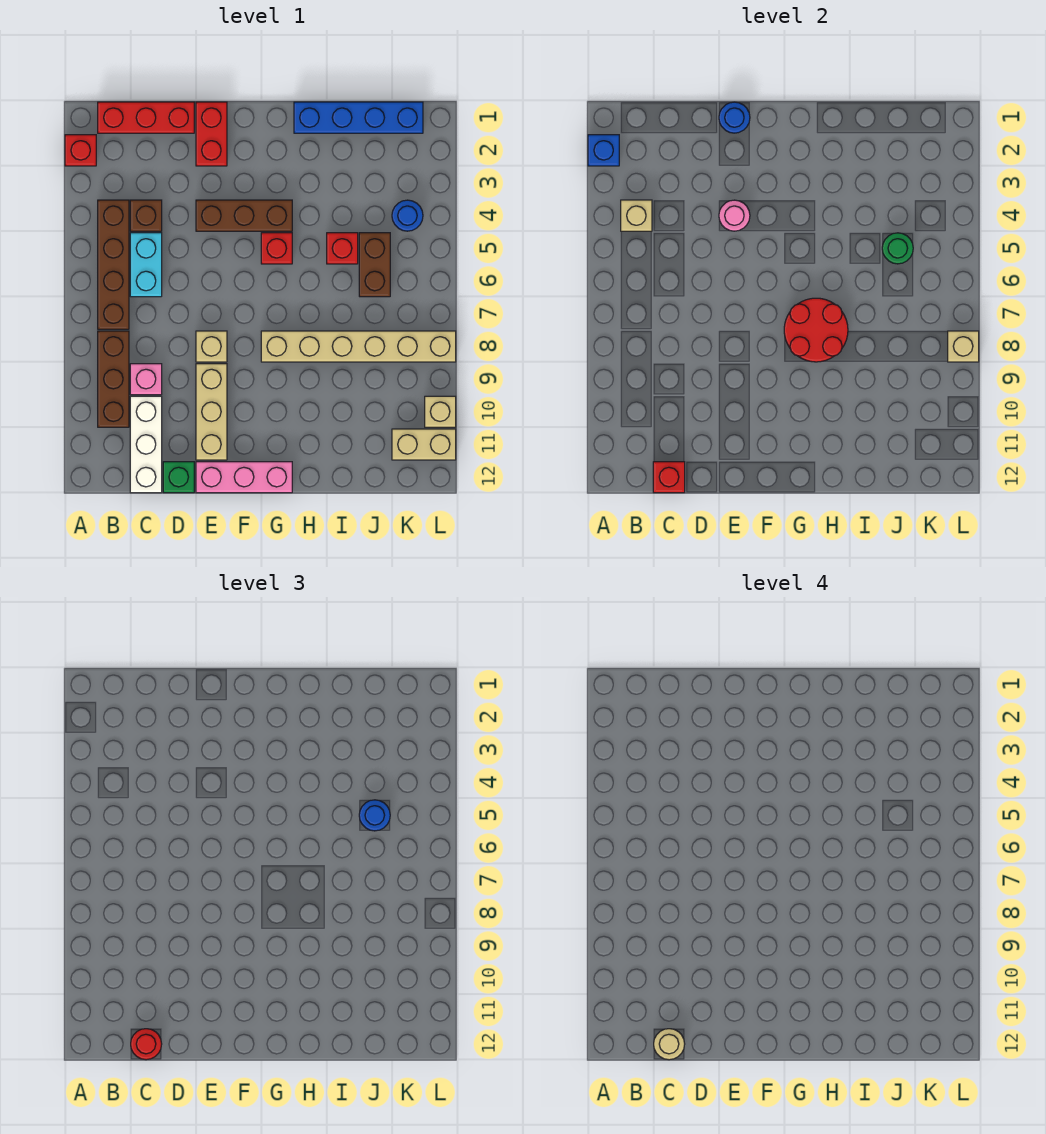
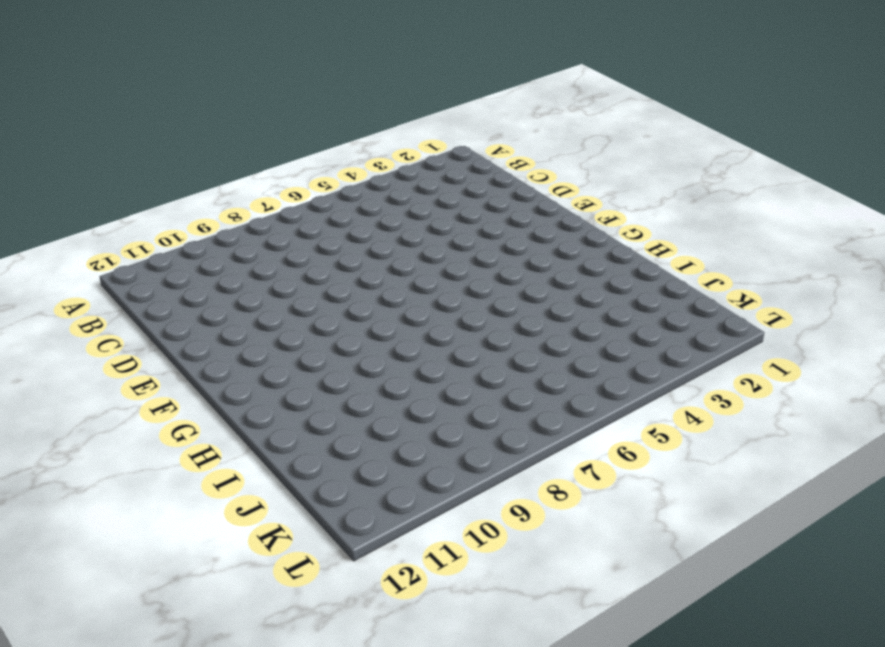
none -> red brick A2 level 1
none -> red brick B1:D1 level 1
none -> brown brick B4:B7 level 1
none -> brown brick B8:B10 level 1

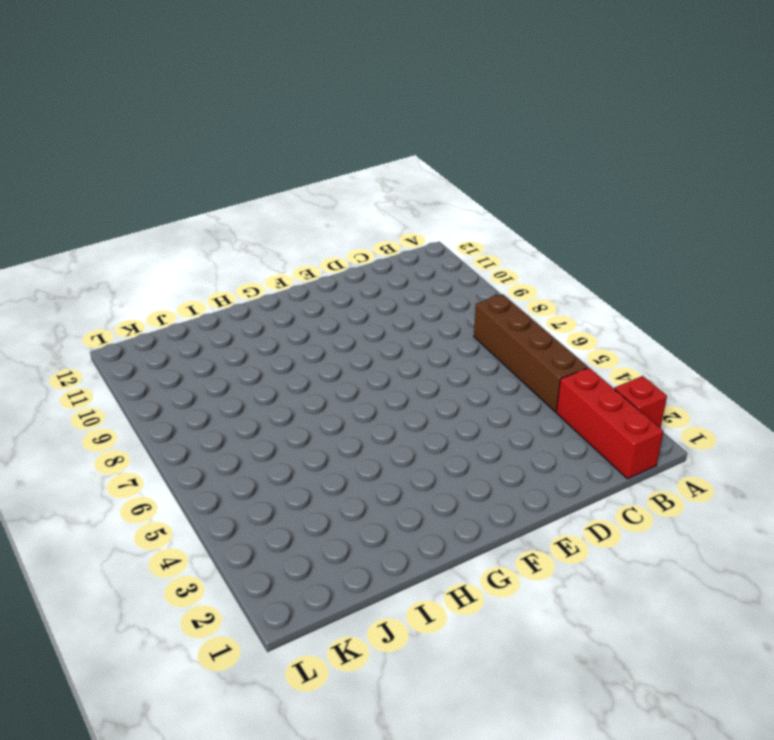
red brick B1:B3 level 1 -> red brick B1:D1 level 1
none -> brown brick B8:B10 level 1
none -> brown brick C4 level 1
none -> cyan brick C5:C6 level 1
none -> pink brick C9 level 1

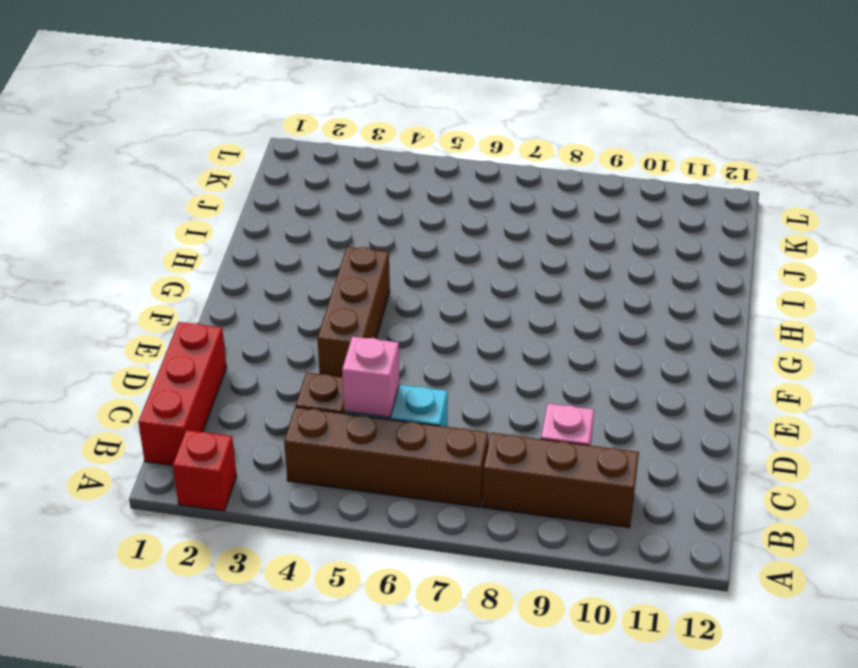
pink brick C5 level 2 -> none
none -> white brick C10:C12 level 1
none -> green brick D12 level 1
none -> red brick E1:E2 level 1
none -> tan brick E8 level 1

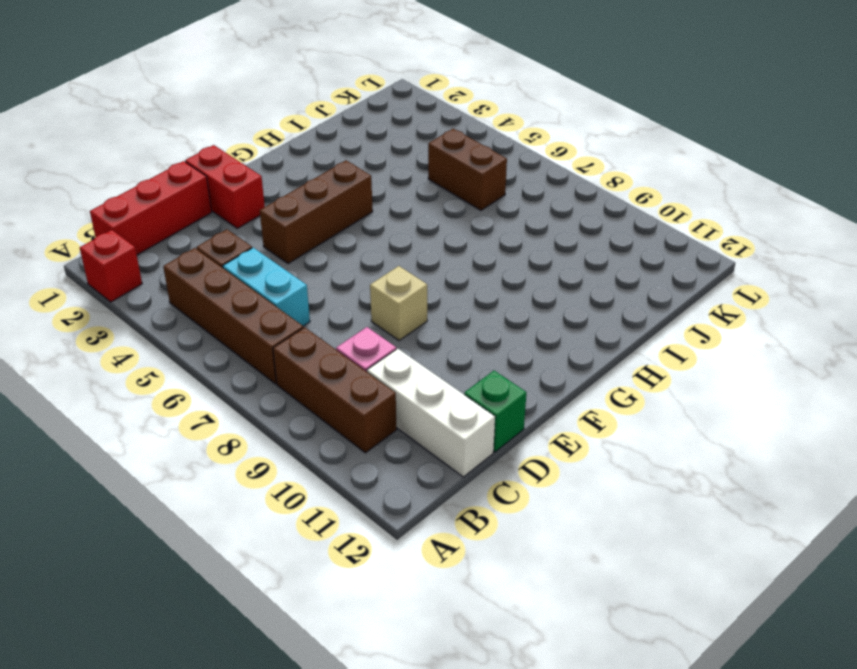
none -> tan brick E9:E11 level 1
none -> pink brick E12:G12 level 1
none -> red brick G5 level 1
none -> tan brick G8:L8 level 1

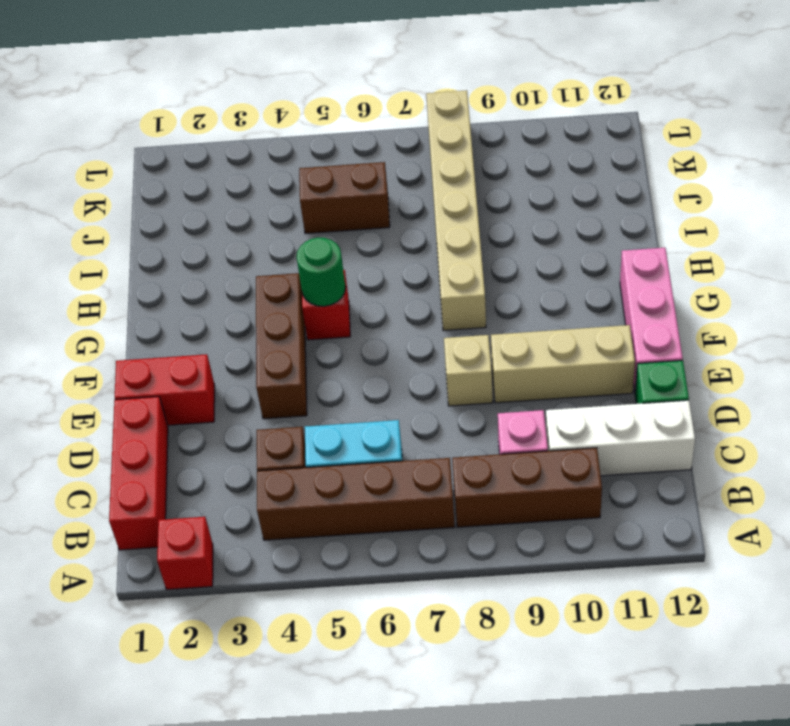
green round brick G5 level 2 -> green round brick J5 level 2
none -> blue brick H1:K1 level 1
none -> red brick I5 level 1
none -> blue round brick K4 level 1
none -> tan brick K11:L11 level 1

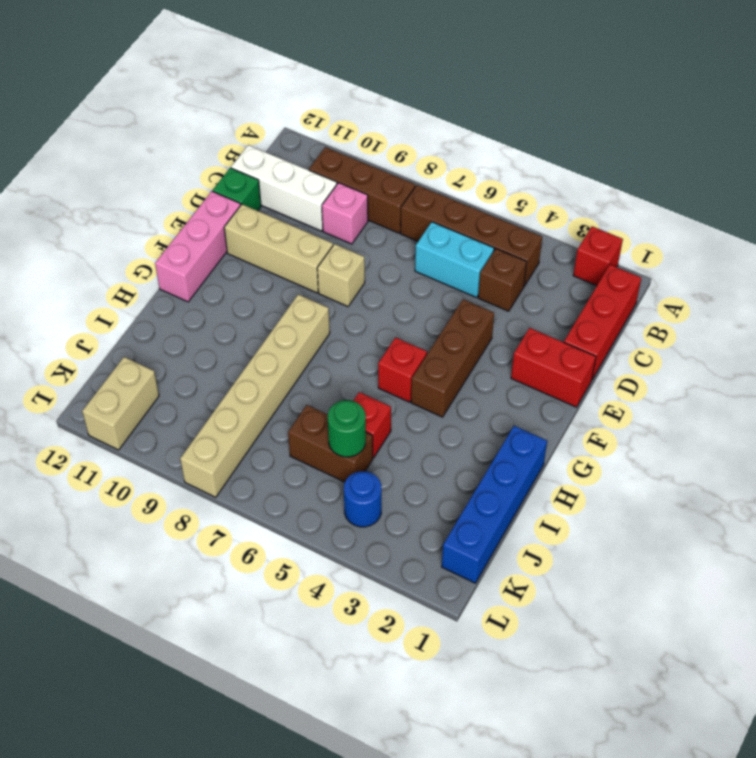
none -> tan brick L10 level 1
none -> blue brick A2 level 2
none -> tan brick B4 level 2
none -> red brick C12 level 2

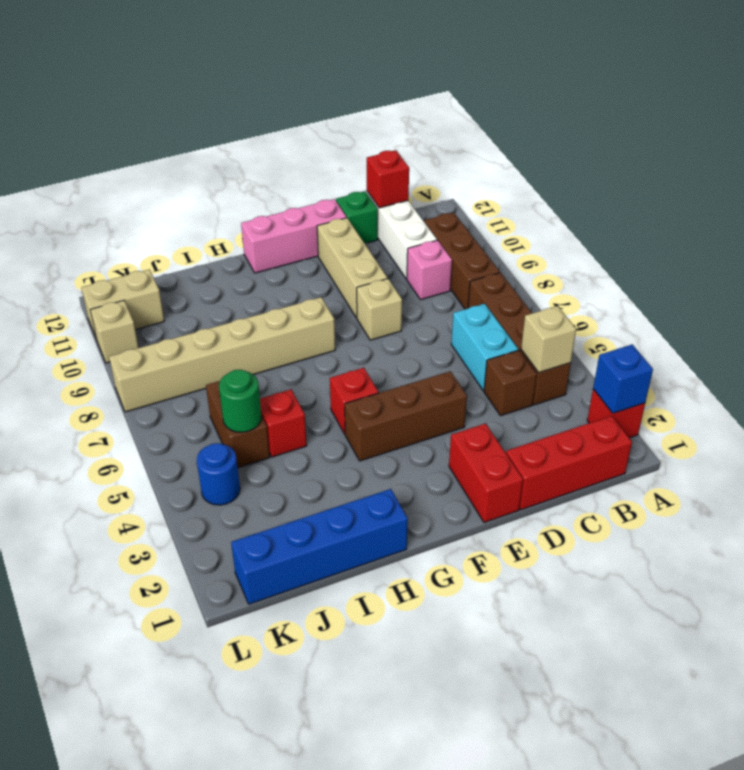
none -> blue round brick E1 level 2
none -> pink round brick E4 level 2
none -> red round brick G7:H8 level 2
none -> tan brick L8 level 2

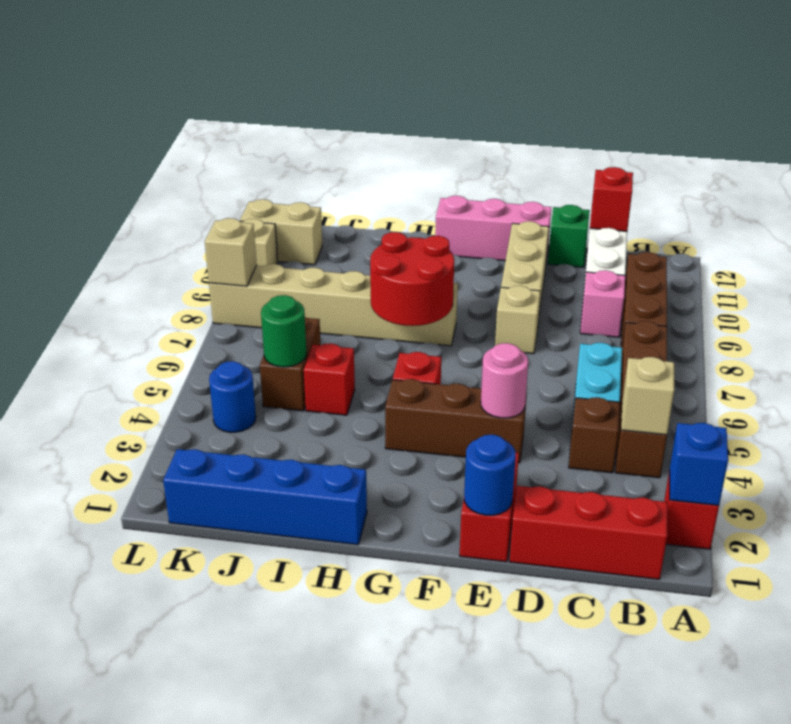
none -> red round brick C12 level 3
none -> blue round brick J5 level 3
none -> tan round brick C12 level 4

